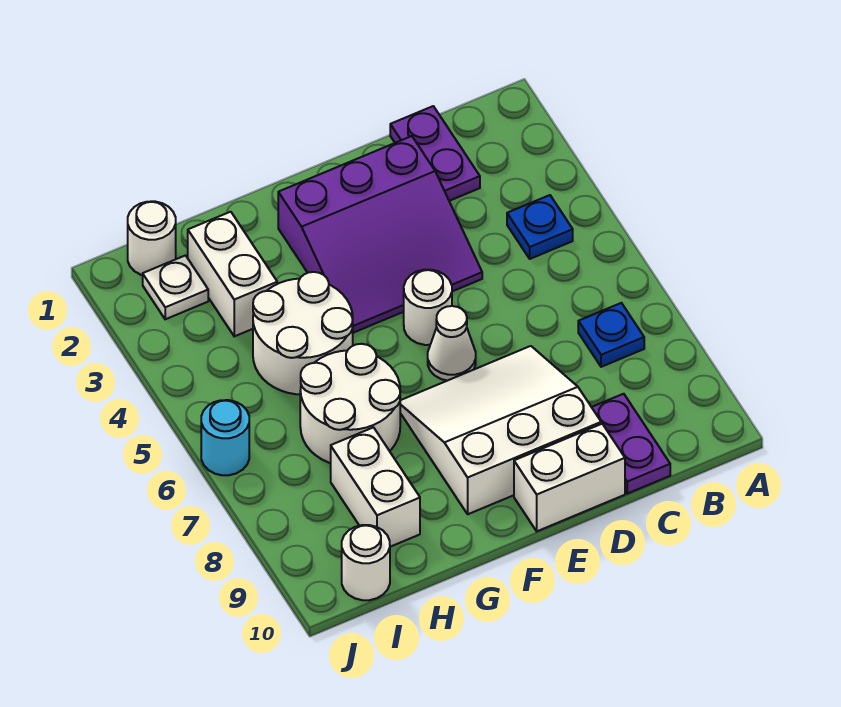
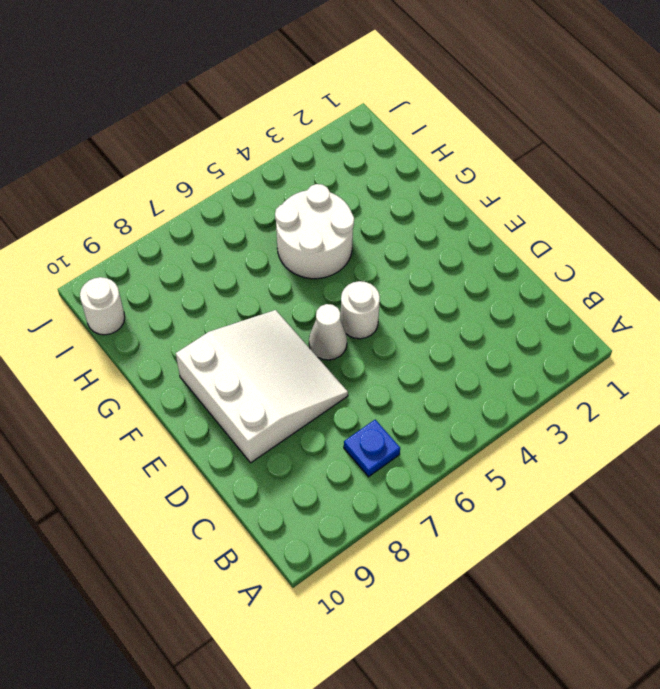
none -> blue plate B4 level 1
none -> purple plate C1:C2 level 1
none -> purple plate C9:C10 level 1

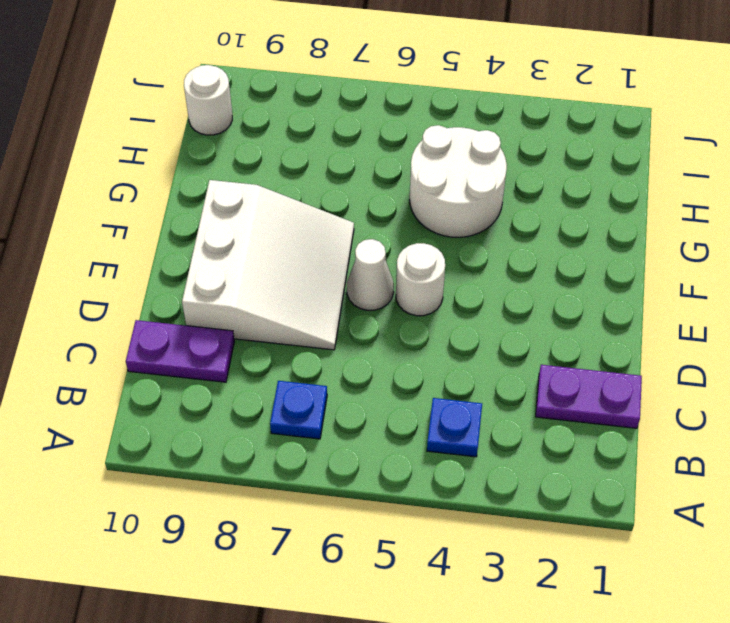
none -> purple slope D2:F4 level 1 top 2
none -> white brick D10:E10 level 1
none -> white round brick G6:H7 level 1

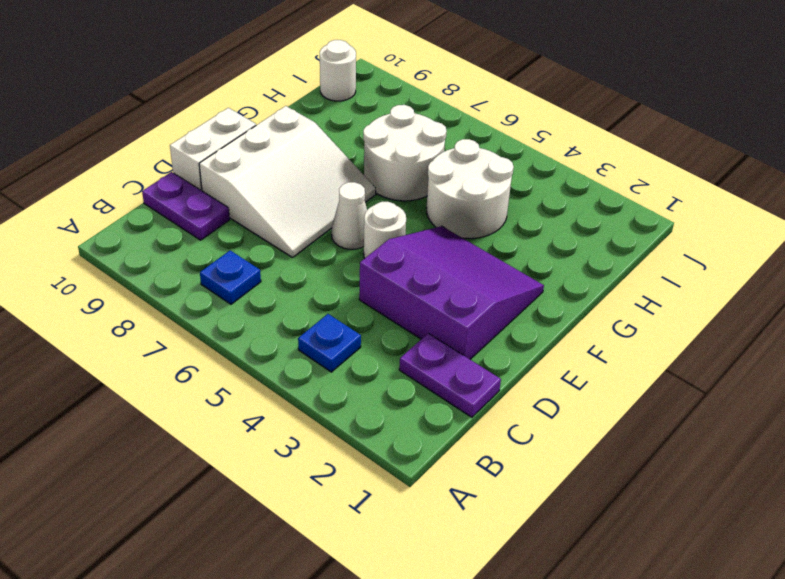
purple slope D2:F4 level 1 top D -> purple slope D2:F4 level 1 top 2
none -> white brick H2:H3 level 1
none -> white brick H8:H9 level 1
none -> white round brick I1 level 1

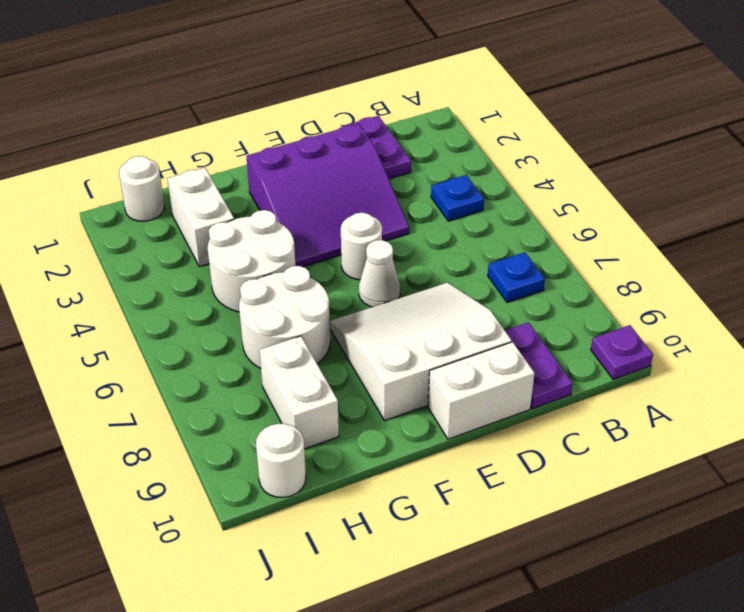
purple plate A10 level 1 -> none
none -> white plate I2 level 1
none -> cyan round brick J6 level 1

